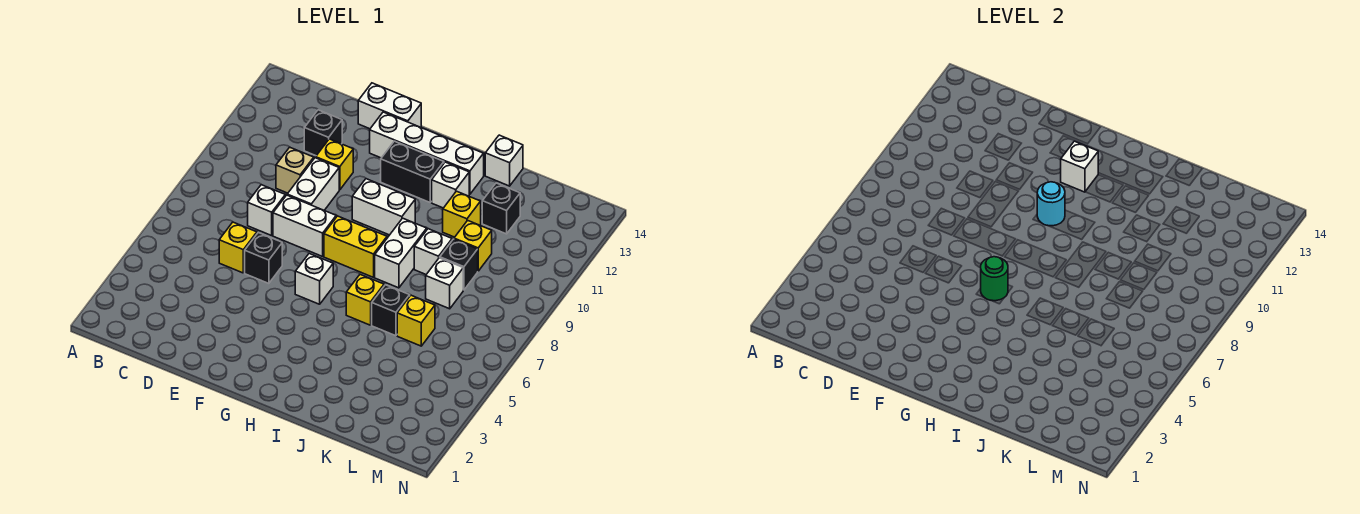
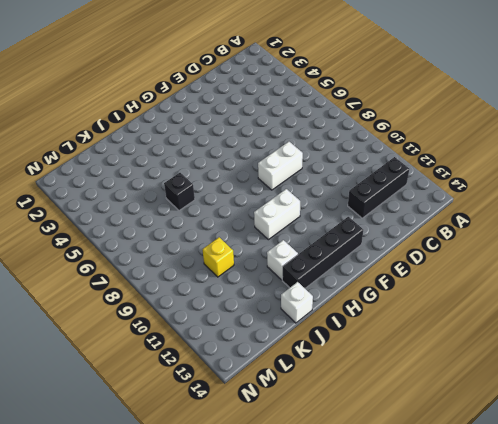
black brick B12:D12 level 1 -> black brick D12 level 1
black brick F13:I13 level 1 -> white brick F13:I13 level 1
none -> yellow brick D6 level 1
none -> white brick D8 level 1
none -> tan brick D10 level 1

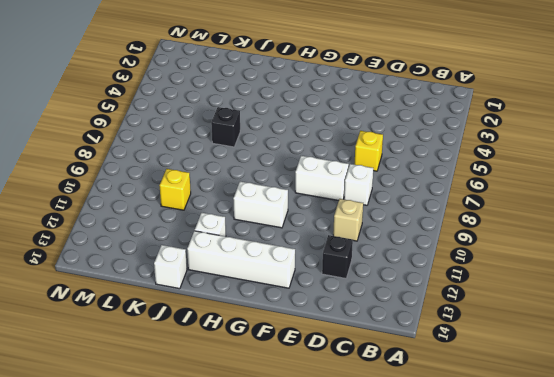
none -> black brick E6 level 1
none -> white brick E9:E10 level 1
none -> yellow brick E11 level 1

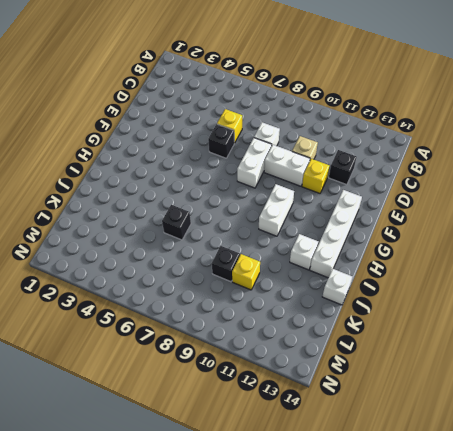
none -> white brick E14:F14 level 1
none -> white brick G6 level 1
none -> yellow brick G8:H8 level 1

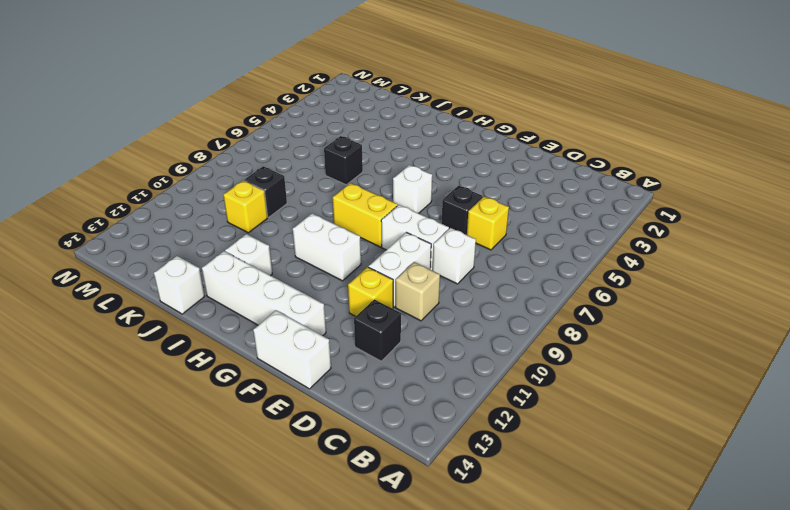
none -> black brick G12:H12 level 1
none -> yellow brick I6 level 1
none -> white brick I8:I9 level 1

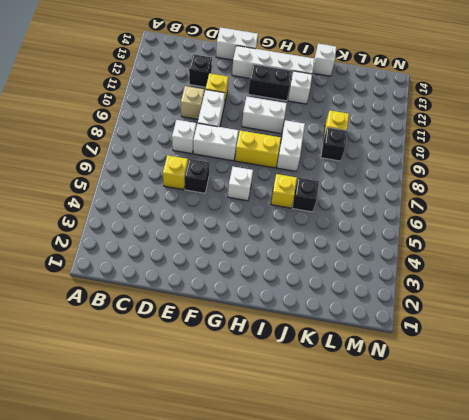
none -> white brick J9 level 1
none -> yellow brick J11 level 1
none -> yellow brick K6 level 1

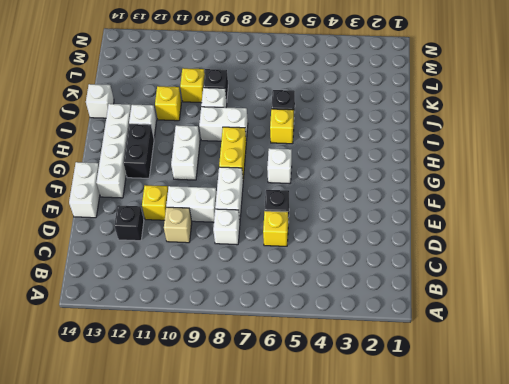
none -> yellow brick K6 level 1
none -> white brick K8 level 1
none -> black brick K12 level 1

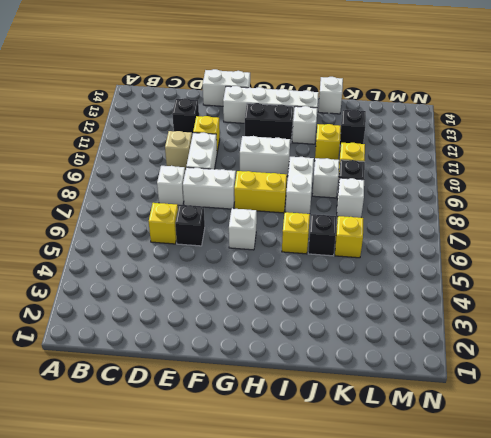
none -> green round brick G6 level 2
none -> cyan round brick G10 level 2
none -> white brick G12 level 2

